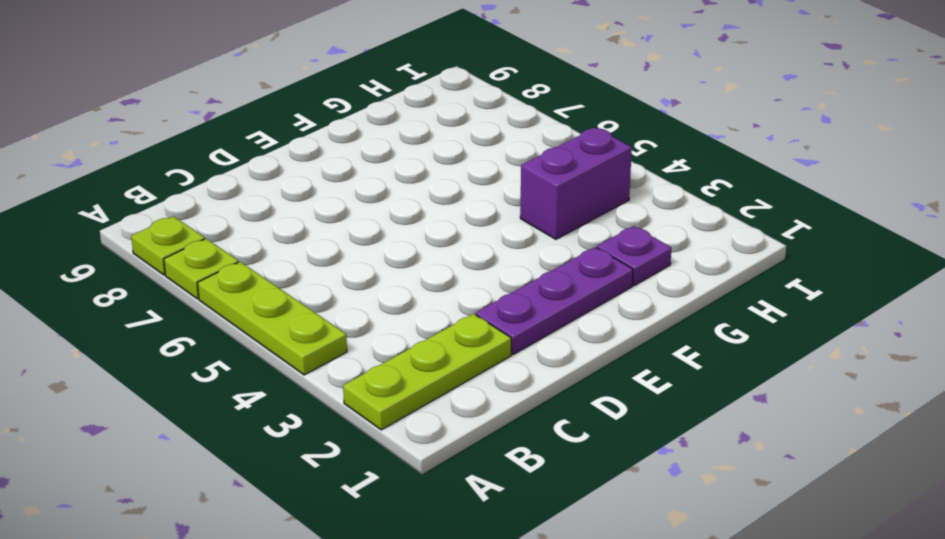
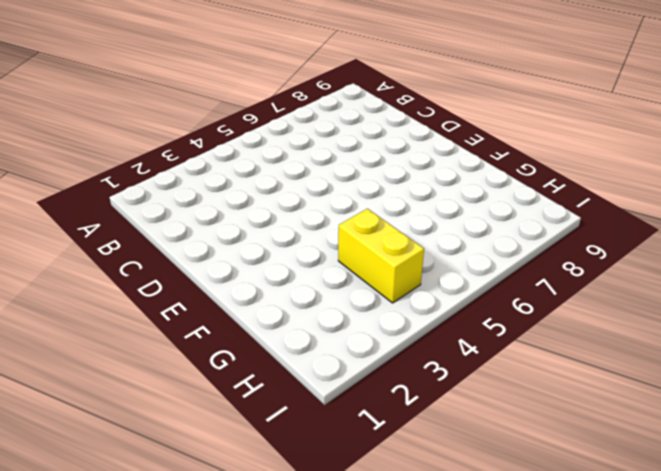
yellow brick G4:H4 level 1 -> purple brick G4:H4 level 1
none -> lime plate A2:C2 level 1
none -> lime plate A4:A6 level 1

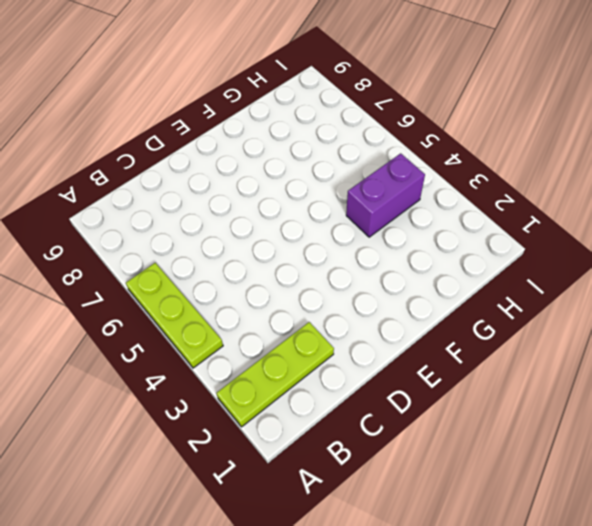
none -> lime plate A7 level 1
none -> lime plate A8 level 1

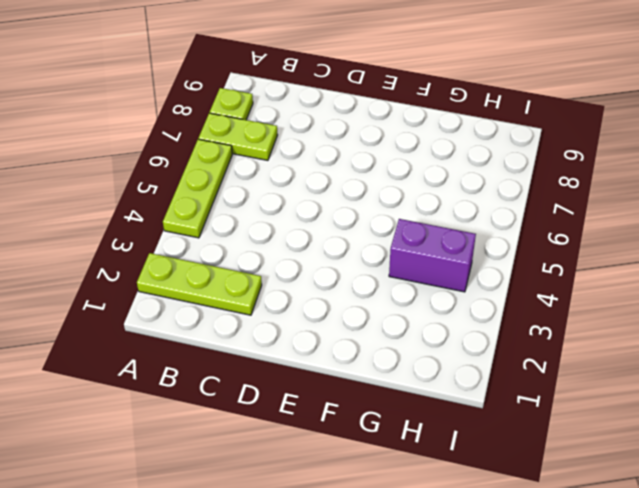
lime plate A7:B7 level 1 -> lime plate A7 level 1
none -> purple plate D2:F2 level 1
none -> purple plate G2 level 1

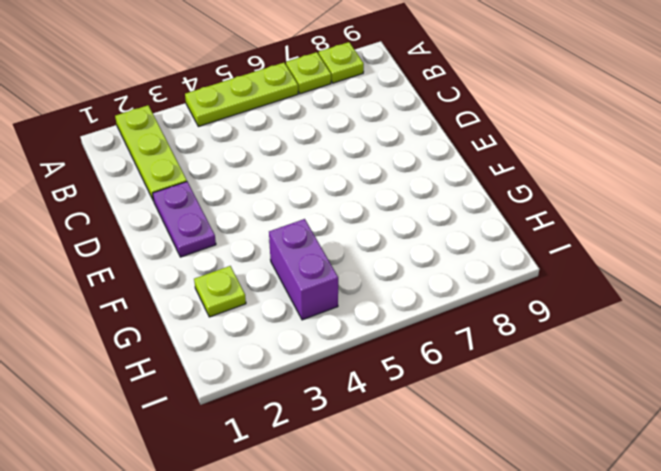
purple plate D2:E2 level 1 -> purple plate D2:F2 level 1
lime plate G2 level 1 -> purple plate G2 level 1

